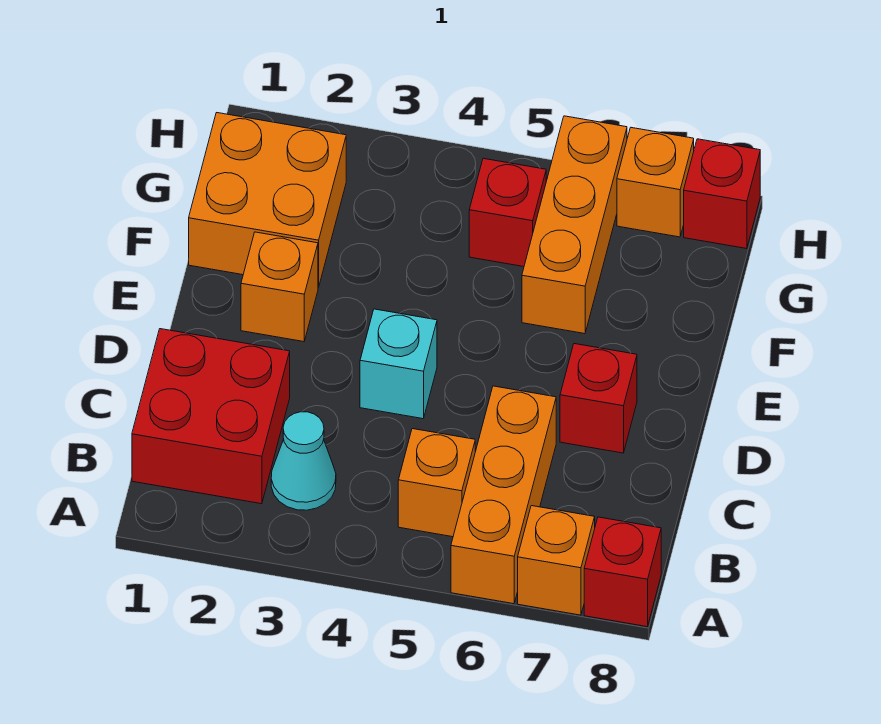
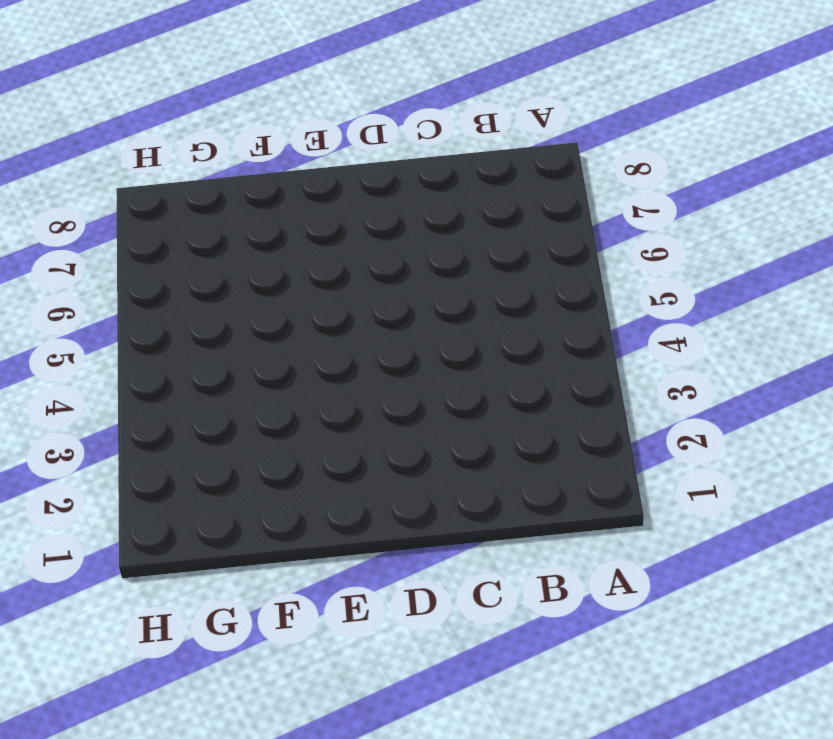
none -> orange brick A6:C6 level 1
none -> orange brick A7 level 1
none -> red brick A8 level 1

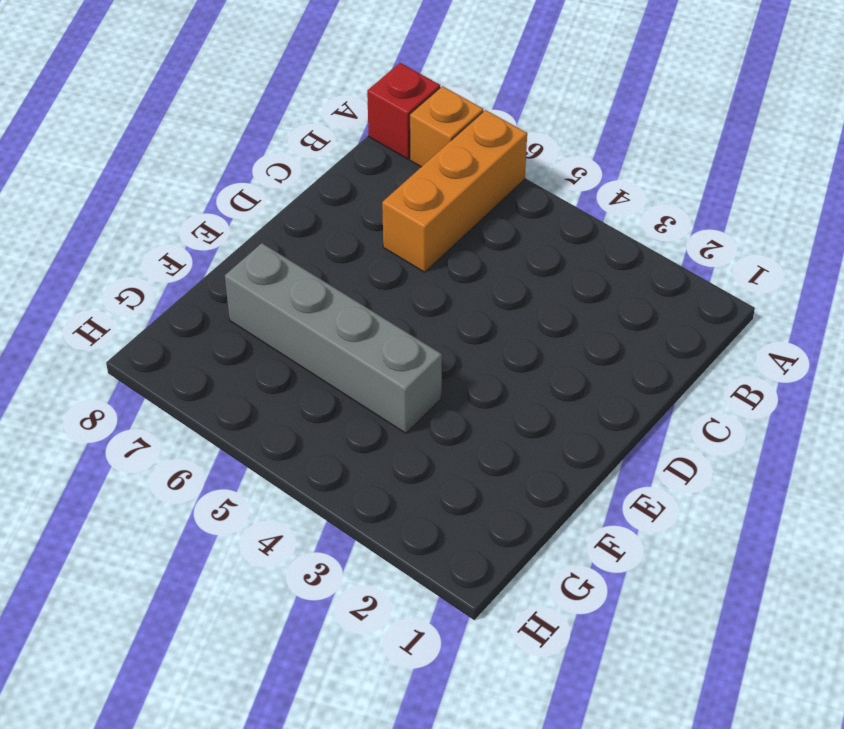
grey brick F4:F7 level 1 -> orange brick F6:H6 level 1
none -> red brick B1:C2 level 1
none -> cyan cone B3 level 1
none -> orange brick B5 level 1

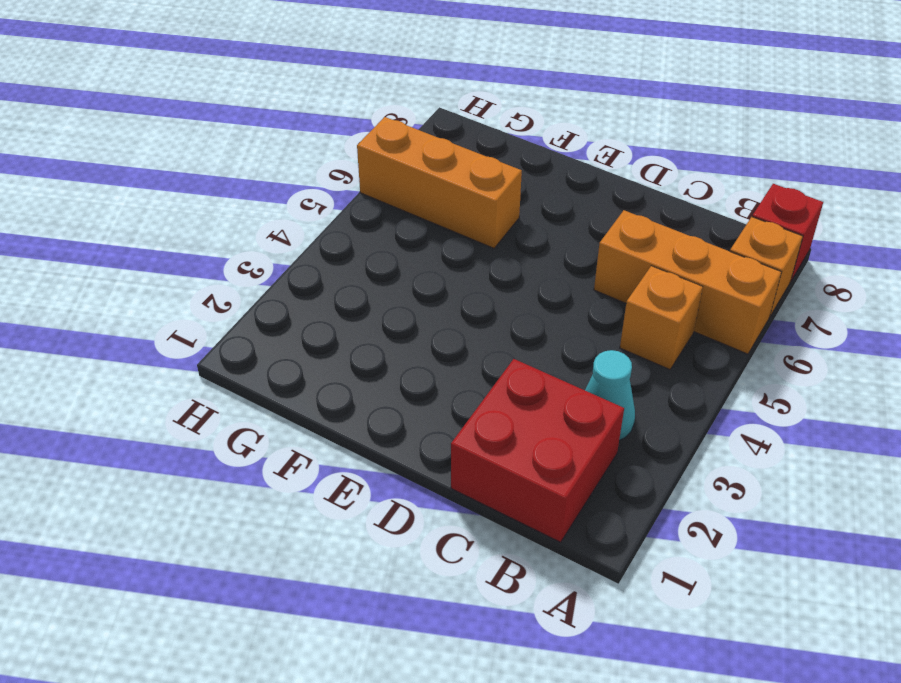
none -> cyan brick D4 level 1
none -> red brick D7 level 1
none -> orange brick E2 level 1

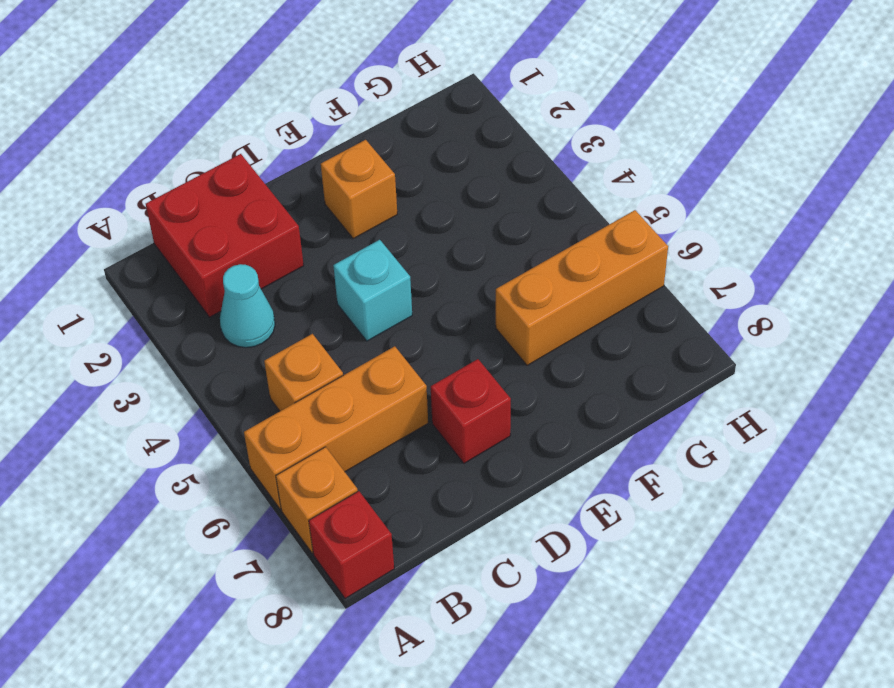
none -> orange brick F1:G2 level 1
none -> red brick G5 level 1
none -> orange brick H7 level 1

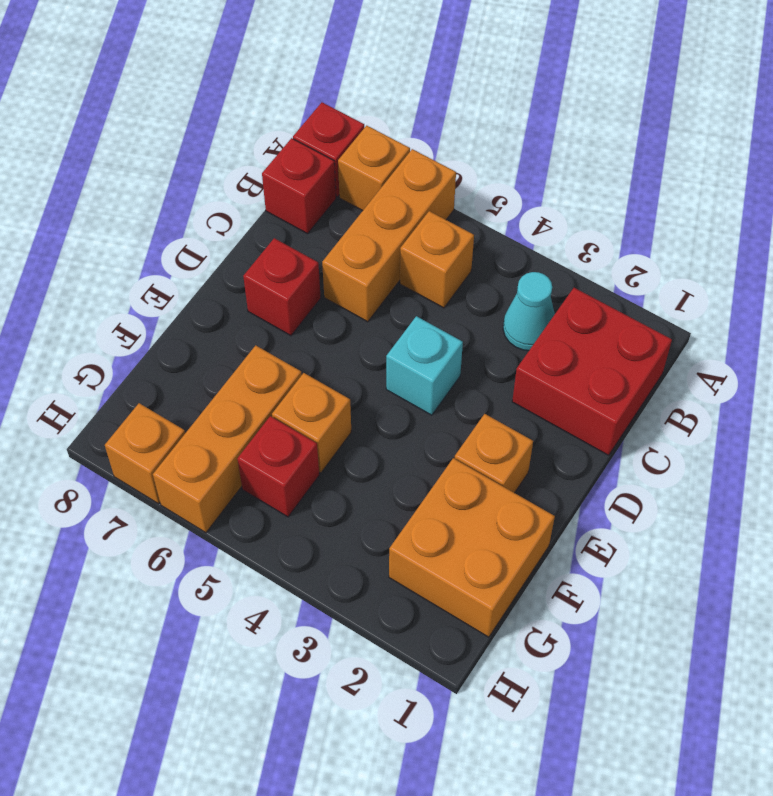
red brick B8 level 1 -> red brick H8 level 1
orange brick F5 level 1 -> none

